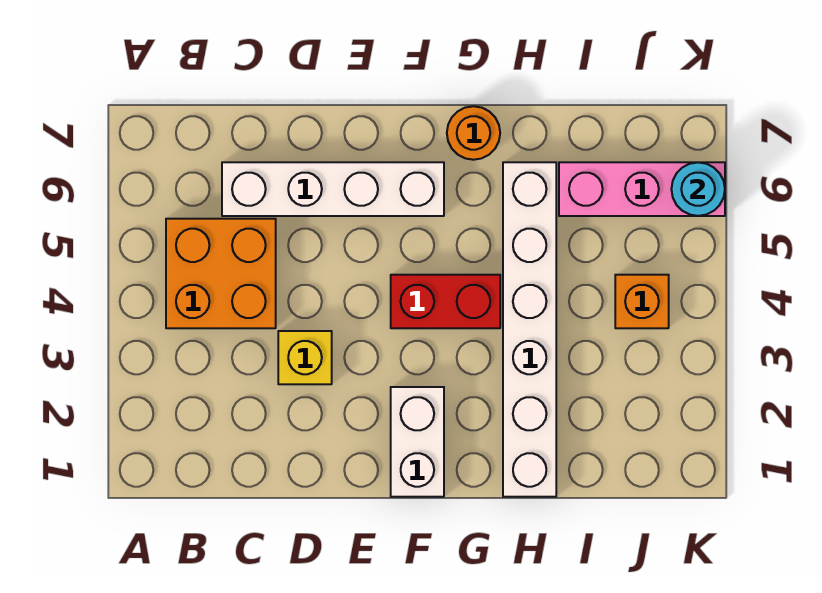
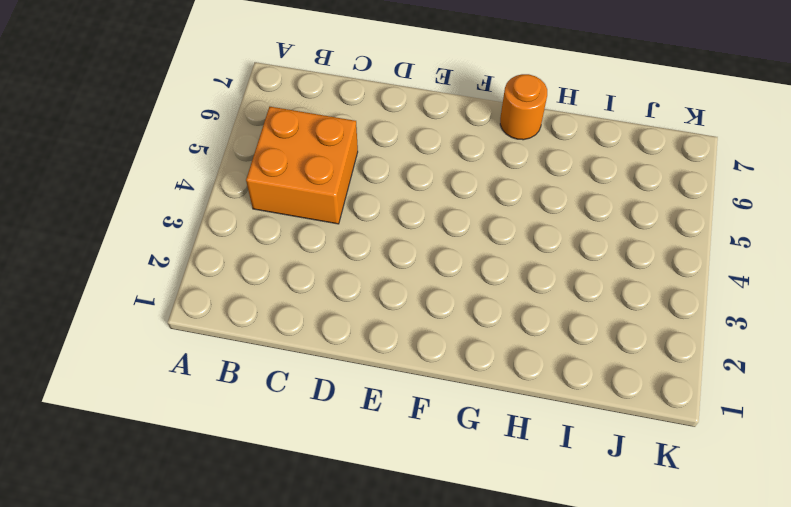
none -> white brick C6:F6 level 1
none -> yellow brick D3 level 1

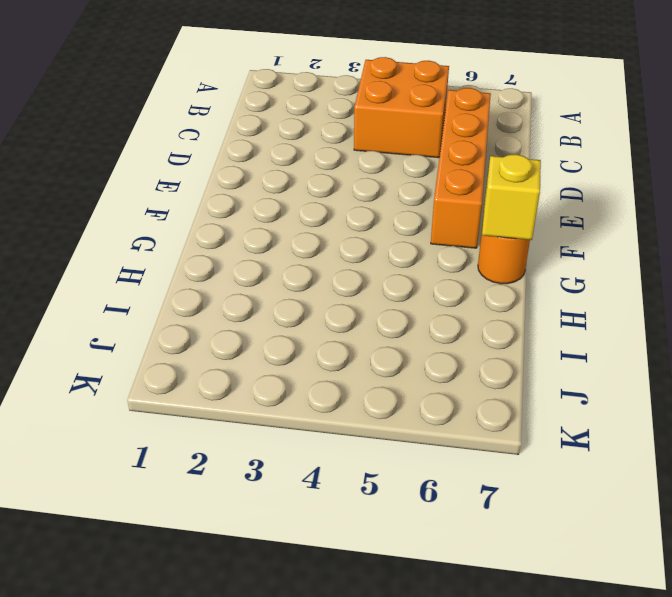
orange brick C6:F6 level 1 -> white brick C6:F6 level 1
yellow brick G7 level 2 -> yellow brick D3 level 1
none -> white brick F1:F2 level 1
none -> red brick F4:G4 level 1

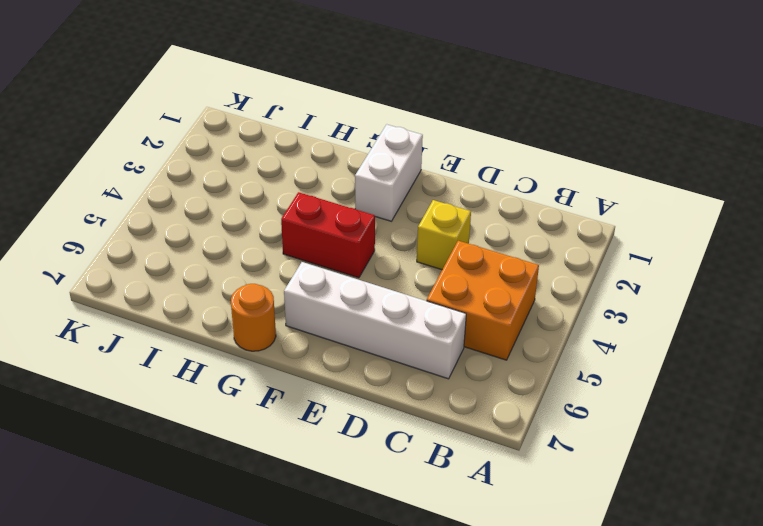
none -> white brick H1:H6 level 1
none -> pink brick I6:K6 level 1

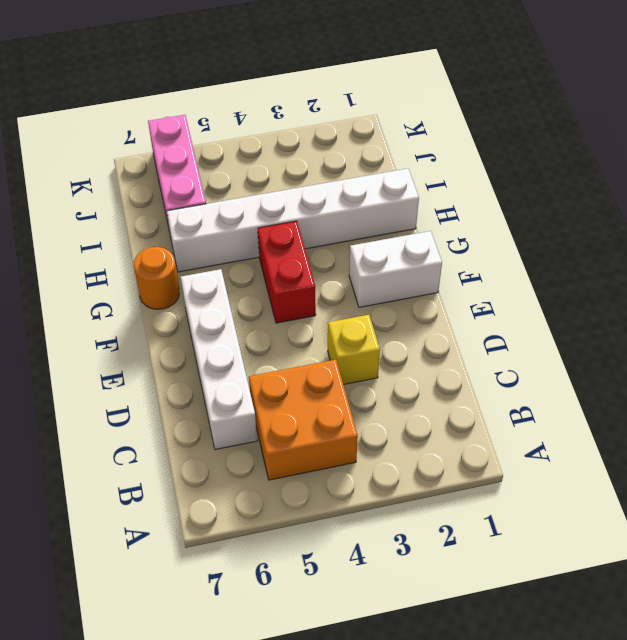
none -> orange brick J4 level 1
none -> cyan round brick K6 level 2

